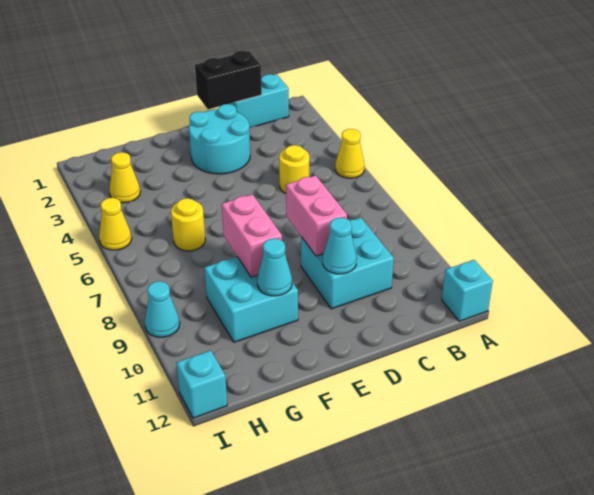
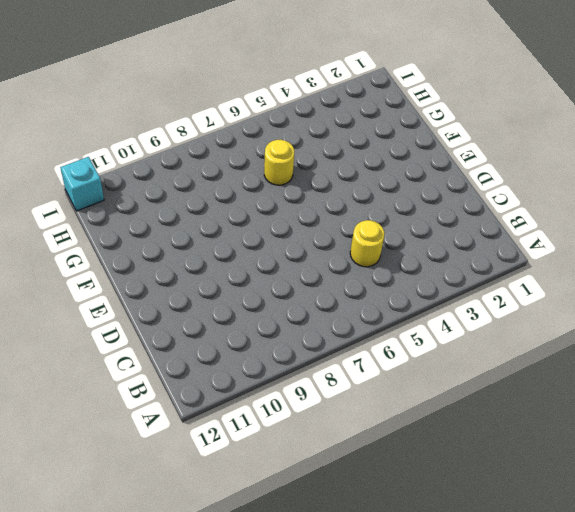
none -> yellow cone A5 level 1
none -> cyan brick A12 level 1
none -> cyan brick B1:C1 level 1

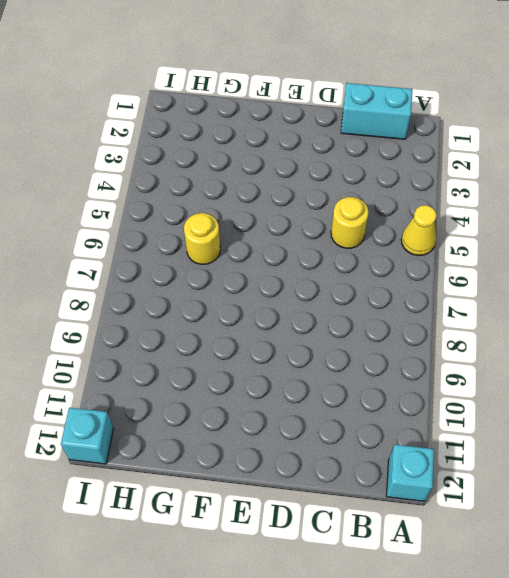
none -> cyan brick C9:D10 level 1
none -> cyan round brick D2:E3 level 1
none -> cyan brick F9:G10 level 1

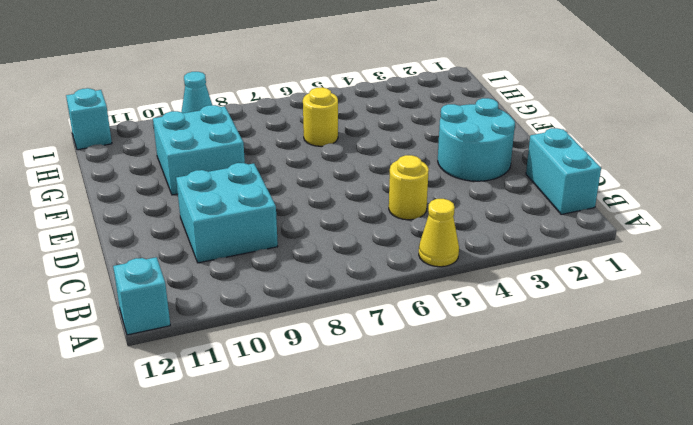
none -> yellow cone H3 level 1
none -> yellow cone I5 level 1
none -> black brick C1:D1 level 2

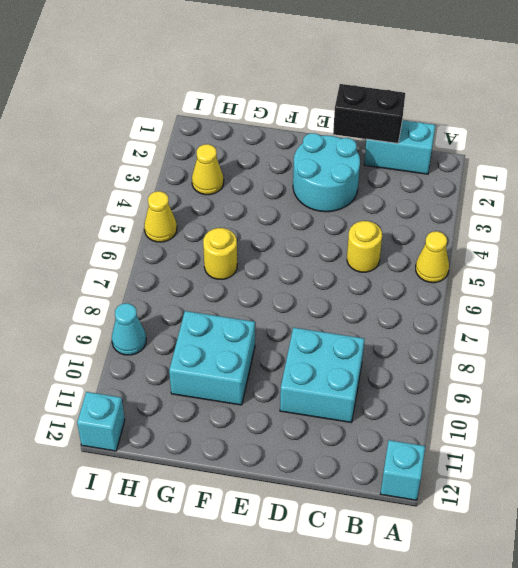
none -> pink brick D8:D9 level 2
none -> cyan cone D10 level 2
none -> pink brick F8:F9 level 2

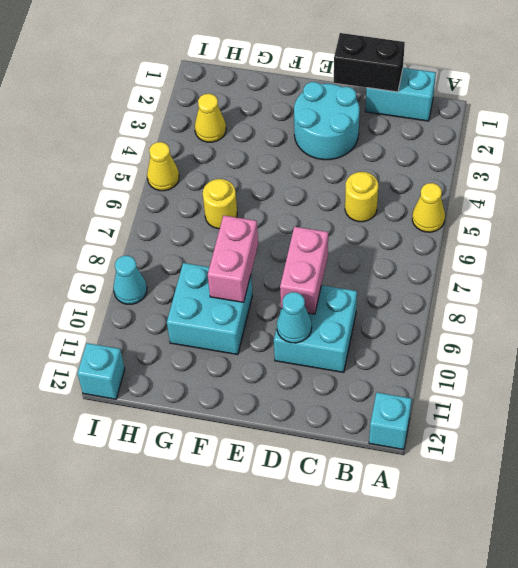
none -> cyan cone F10 level 2

